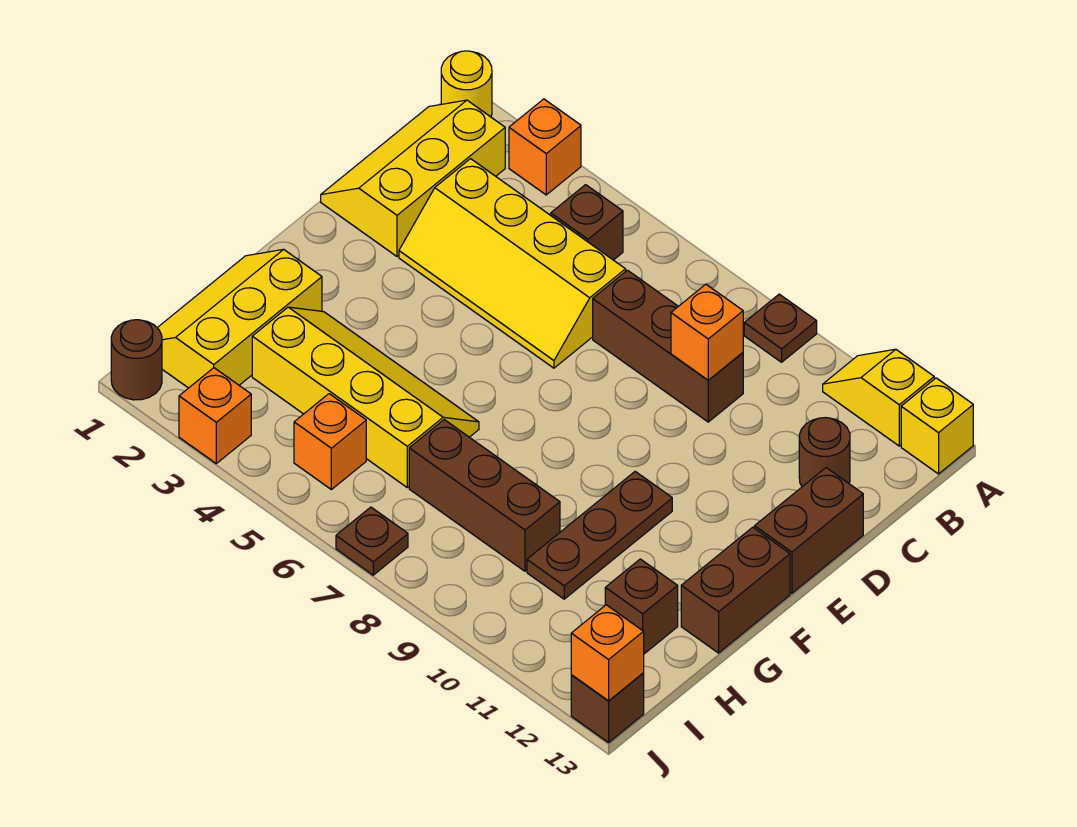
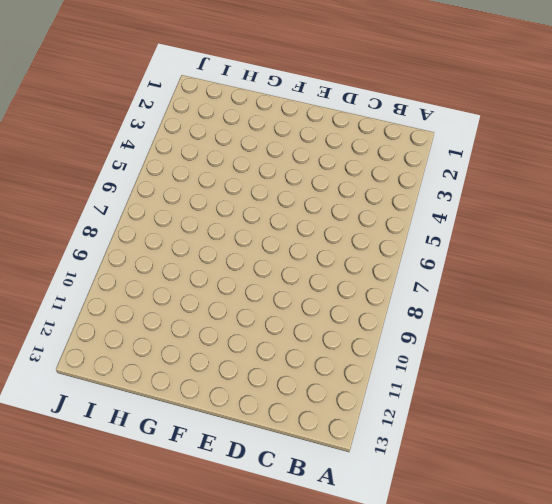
none -> yellow round brick A1 level 1
none -> orange brick A3 level 1
none -> brown plate A9 level 1

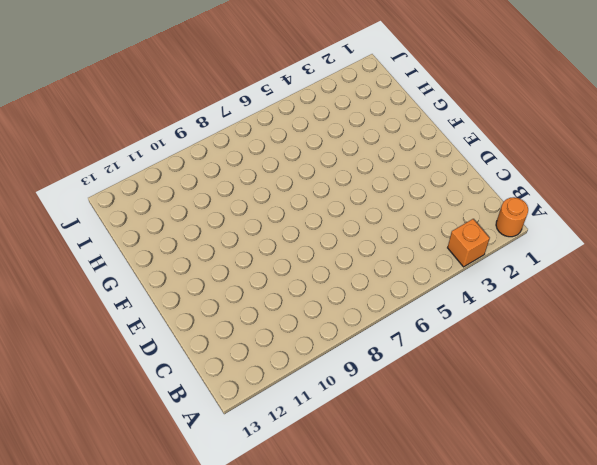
orange round brick A1 level 1 -> yellow round brick A1 level 1
none -> brown plate A9 level 1
none -> yellow slope A11:A12 level 1 top 12
none -> yellow brick A13 level 1

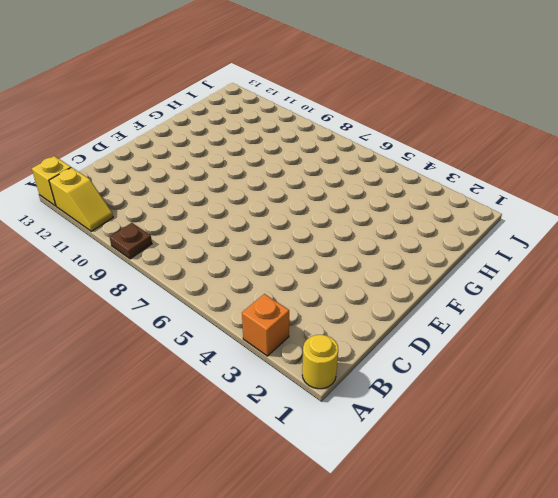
none -> yellow slope B1:D2 level 1 top 2
none -> brown brick B5 level 1
none -> yellow slope C3:D6 level 1 top C

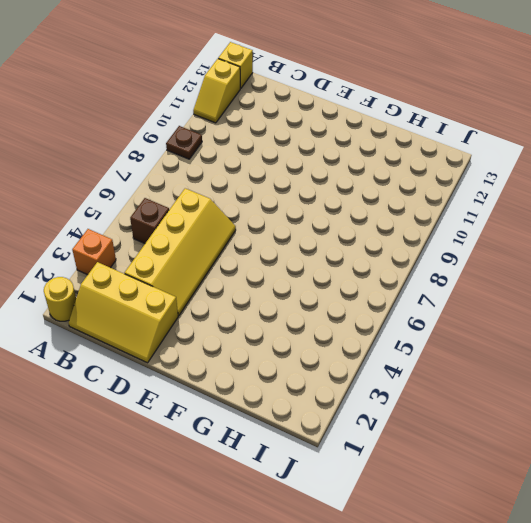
none -> brown brick C7:C9 level 1
none -> brown round brick C12 level 1
none -> brown brick D13:E13 level 1

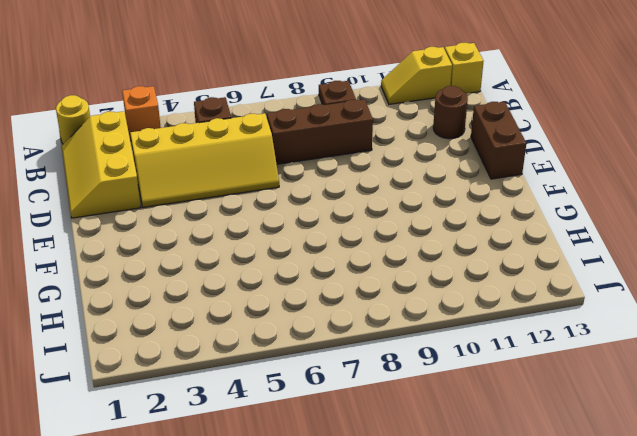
none -> brown plate F10:H10 level 1
none -> brown brick F13:G13 level 1
none -> yellow slope G1:I2 level 1 top 2

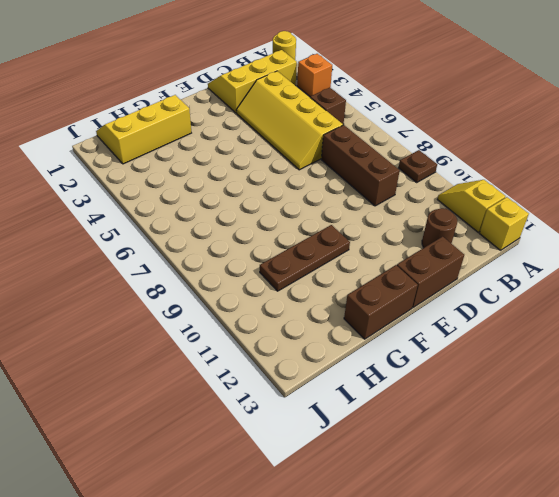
none -> yellow slope G3:H6 level 1 top H
none -> brown brick H7:H9 level 1
none -> brown brick H12 level 1

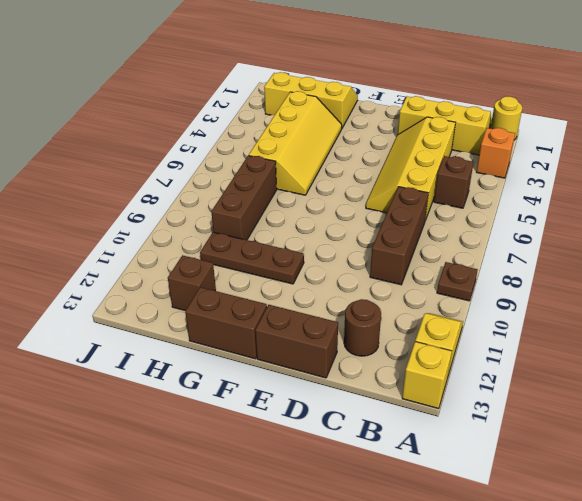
none -> orange brick I5 level 1
none -> brown round brick J1 level 1
none -> orange brick J3 level 1

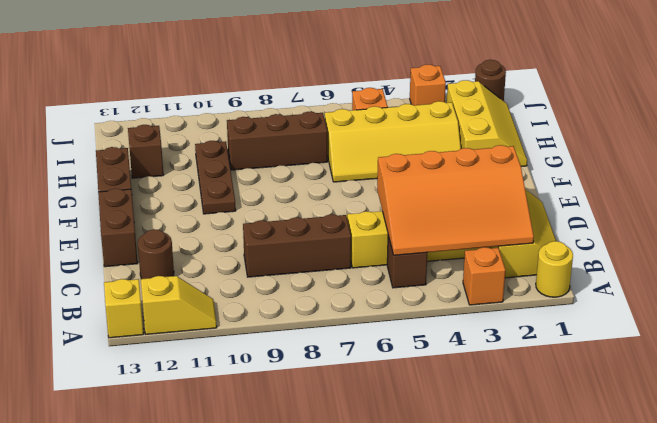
orange slope B2:D5 level 2 top D -> none
none -> brown plate A9 level 1
none -> brown plate J7 level 1
none -> brown brick J13 level 1

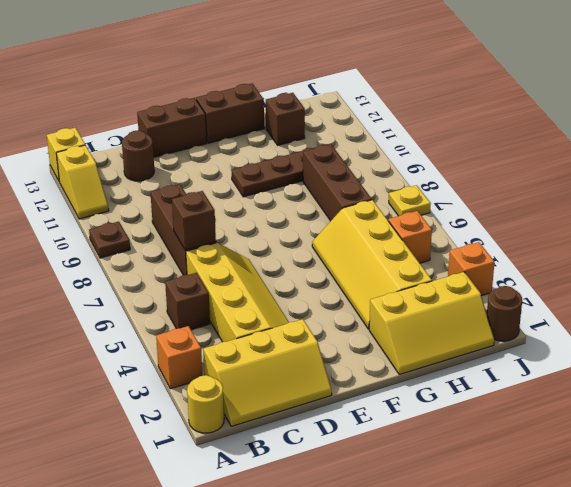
brown brick C7 level 2 -> brown brick J13 level 1
yellow plate J7 level 1 -> brown plate J7 level 1
none -> orange brick C9 level 2
none -> orange brick J13 level 2

